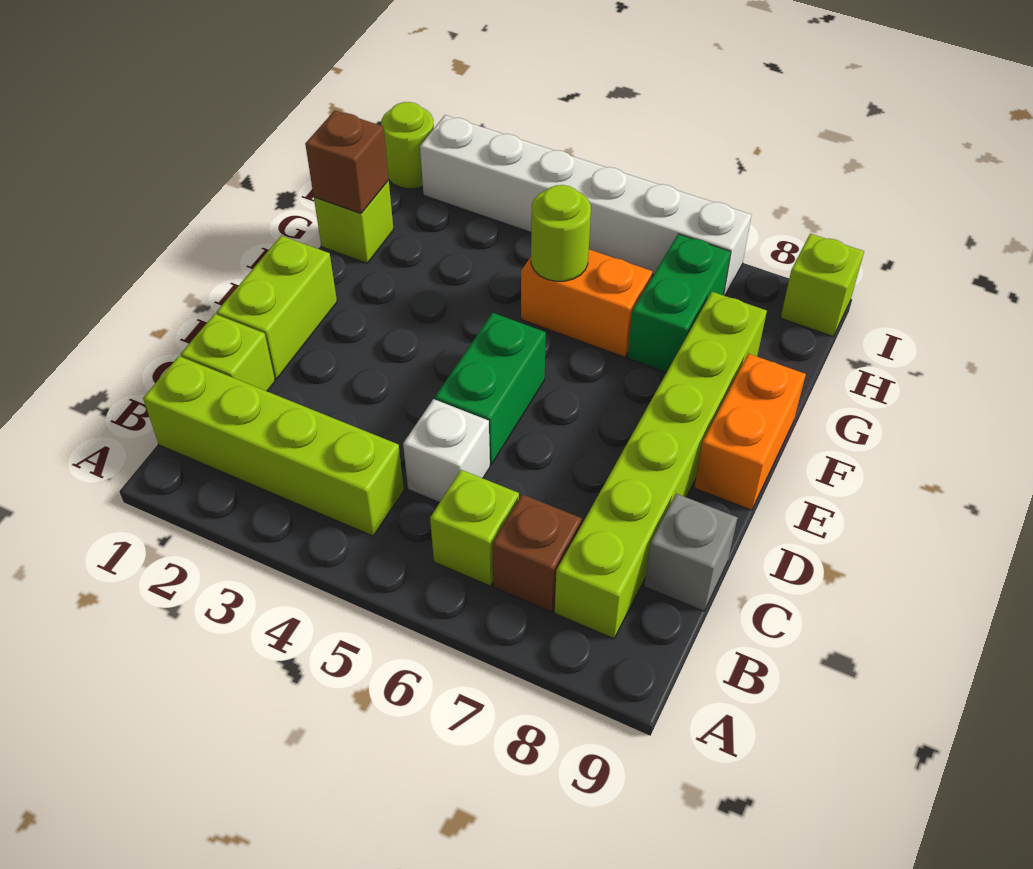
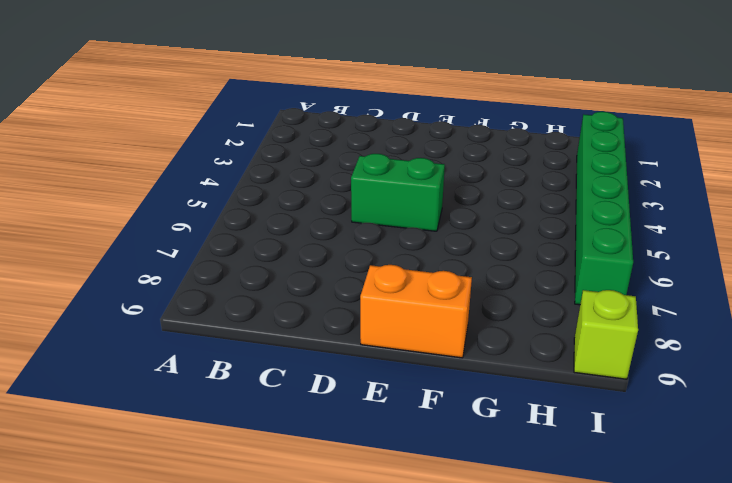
green brick I2:I7 level 1 -> white brick I2:I7 level 1
none -> lime brick B1:B4 level 1
none -> lime brick B6 level 1
none -> brown brick B7 level 1

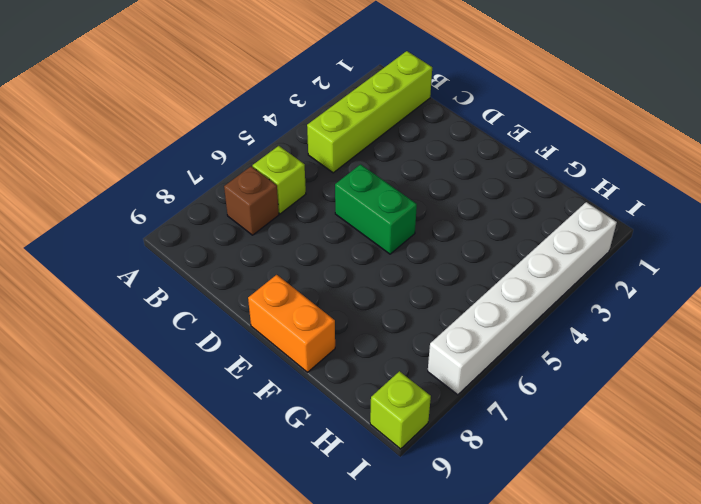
none -> lime brick B8:G8 level 1
none -> lime brick C1 level 1
none -> white brick C5 level 1

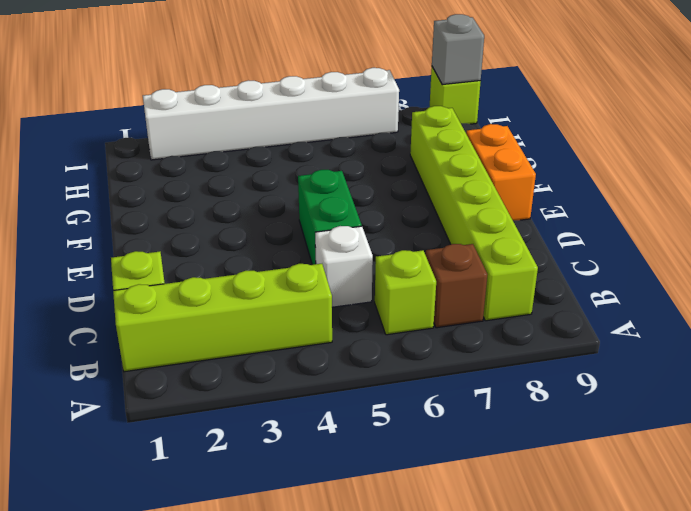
grey brick I9 level 2 -> grey brick C9 level 1
none -> lime brick D1:E1 level 1
none -> lime brick G1 level 1
none -> orange brick G5:G6 level 1

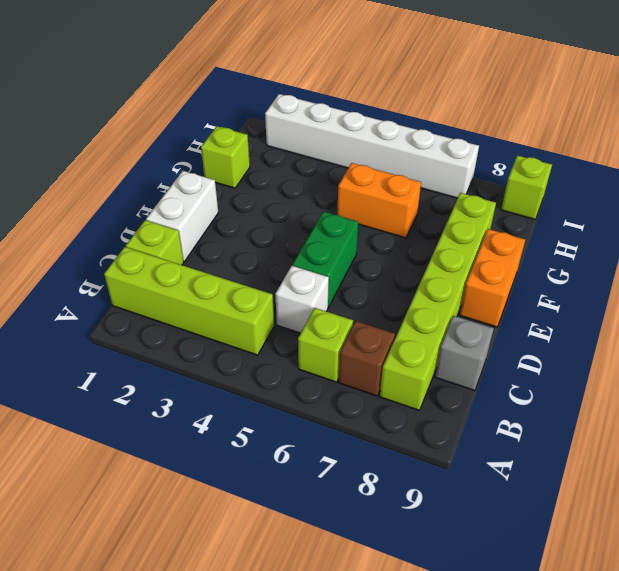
white brick D1:E1 level 1 -> lime brick D1:E1 level 1
none -> green brick G7:H7 level 1
none -> lime round brick I1 level 1
none -> brown brick G1 level 2

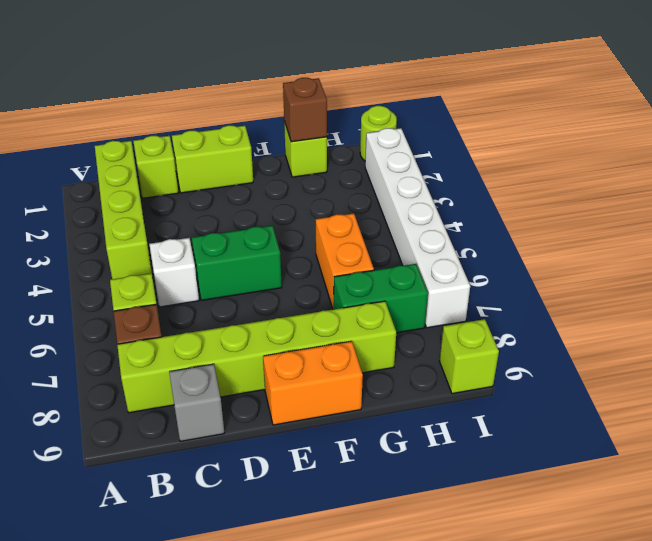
none -> lime round brick G5 level 2

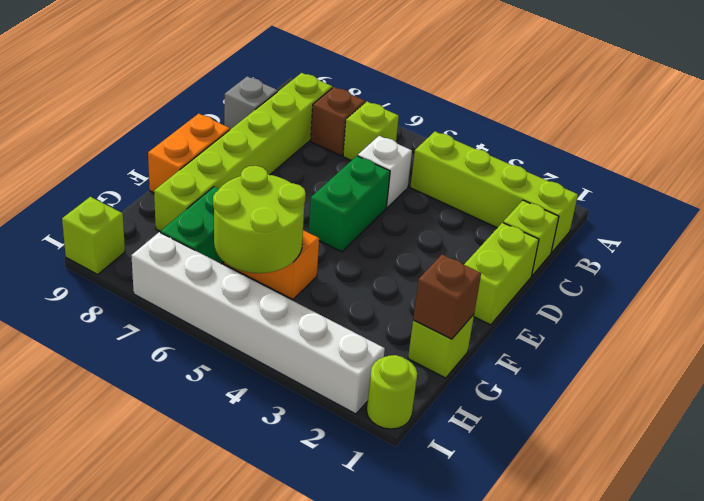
lime round brick G5:H6 level 2 -> lime round brick G5 level 2

